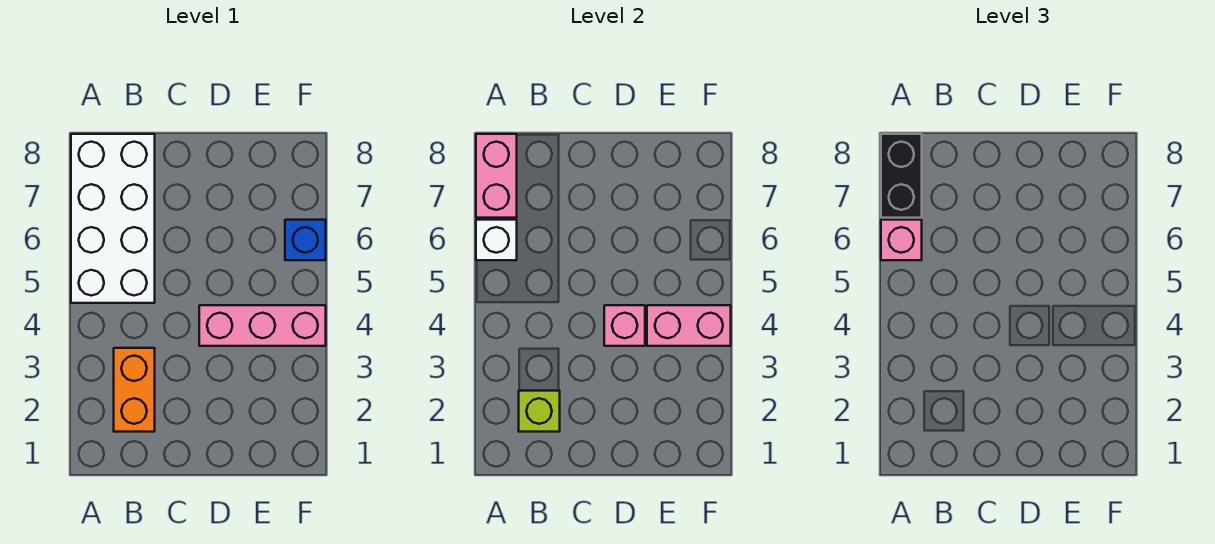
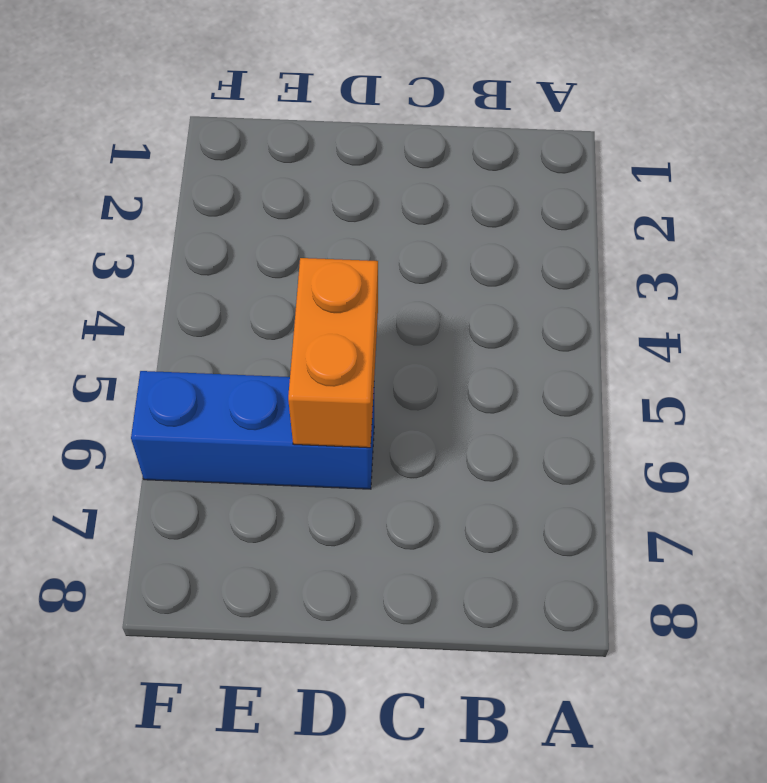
orange brick D5:D6 level 2 -> orange brick B2:B3 level 1
blue brick D6:F6 level 1 -> blue brick F6 level 1
none -> white brick A5:B8 level 1
none -> pink brick D4:F4 level 1

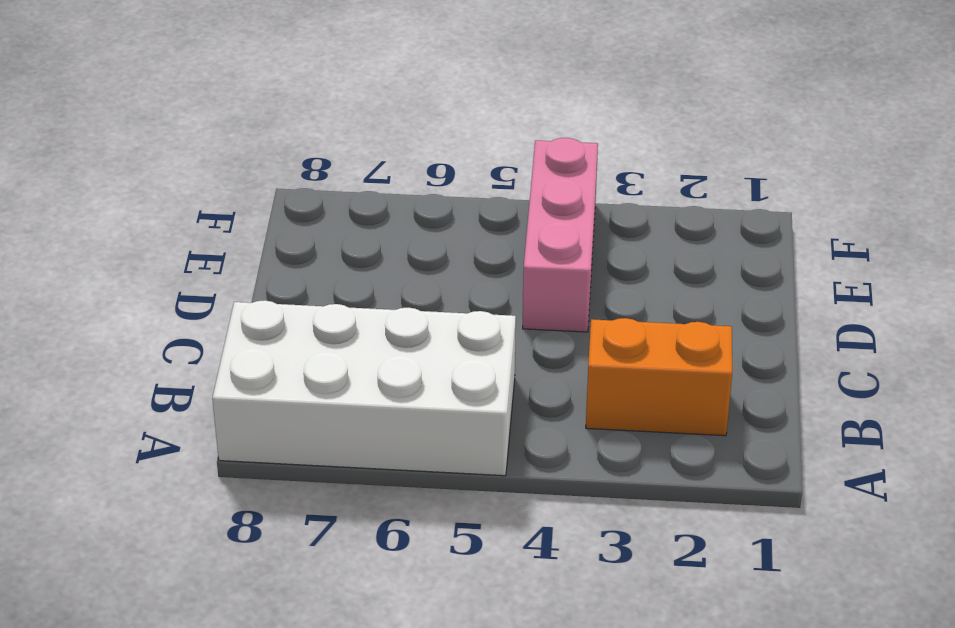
none -> blue brick F6 level 1
none -> white brick A6 level 2

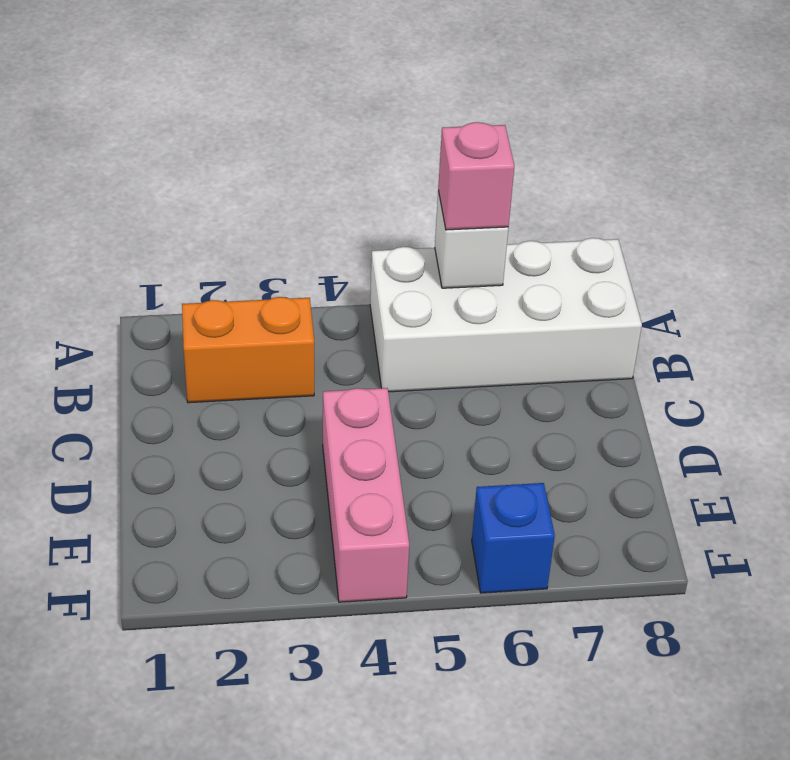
none -> pink brick A7:A8 level 2
none -> lime brick B2 level 2

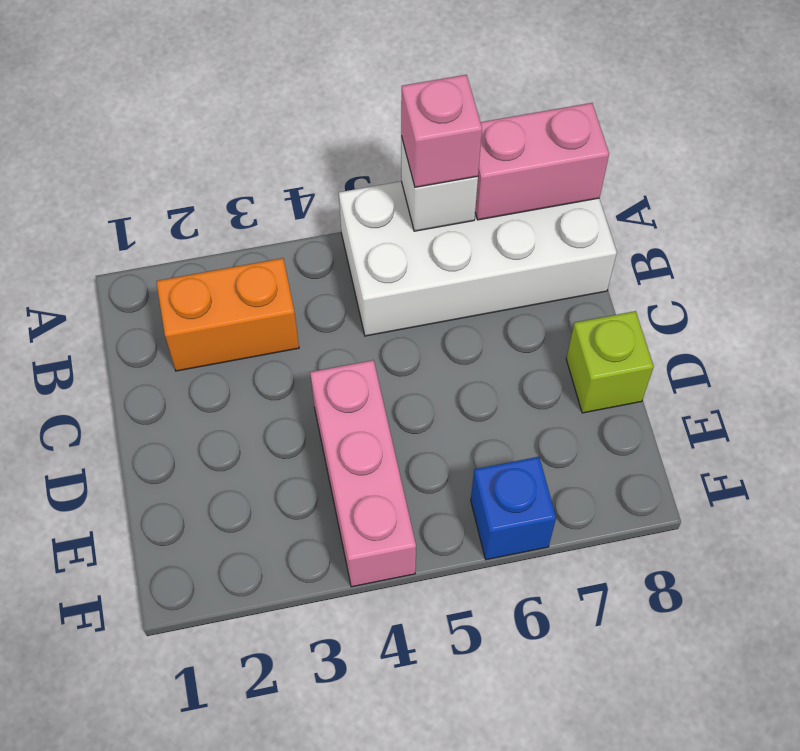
lime brick D8 level 1 -> lime brick B2 level 2
none -> pink brick D4 level 2
none -> pink brick E4:F4 level 2

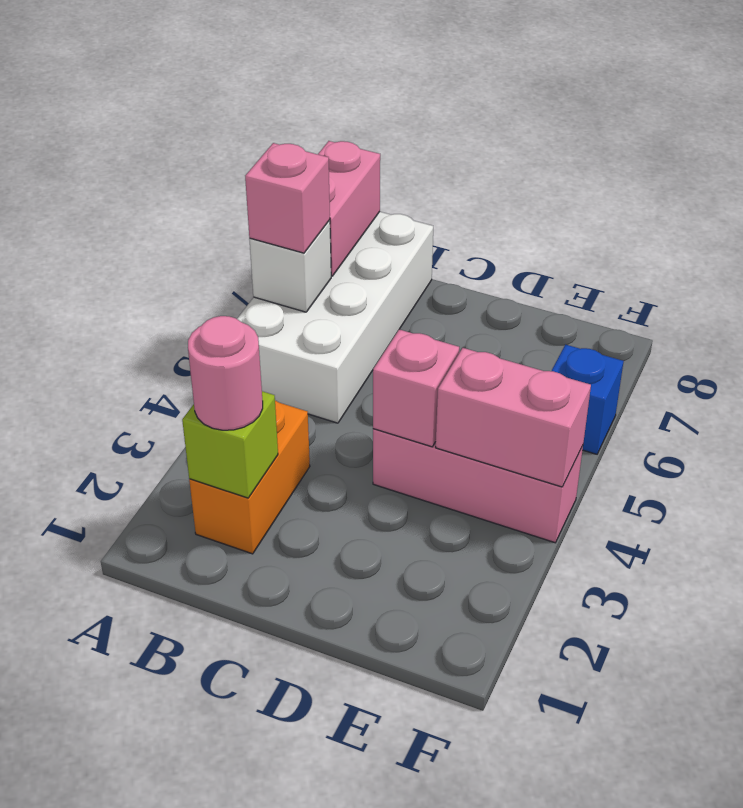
pink round brick B2 level 3 -> none
none -> black brick A7:A8 level 3

